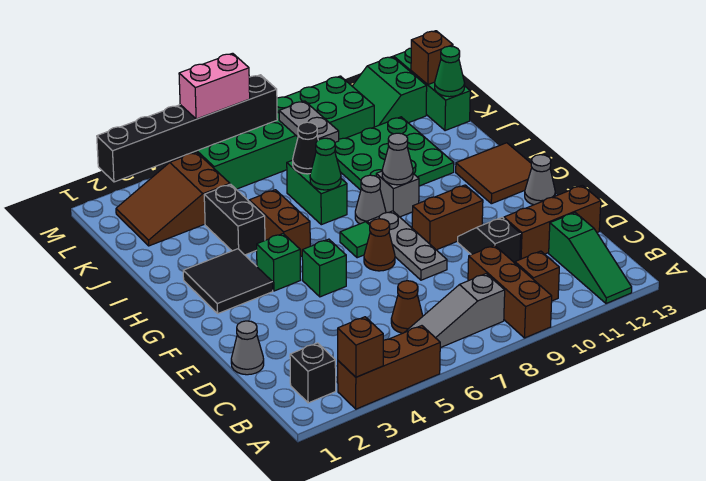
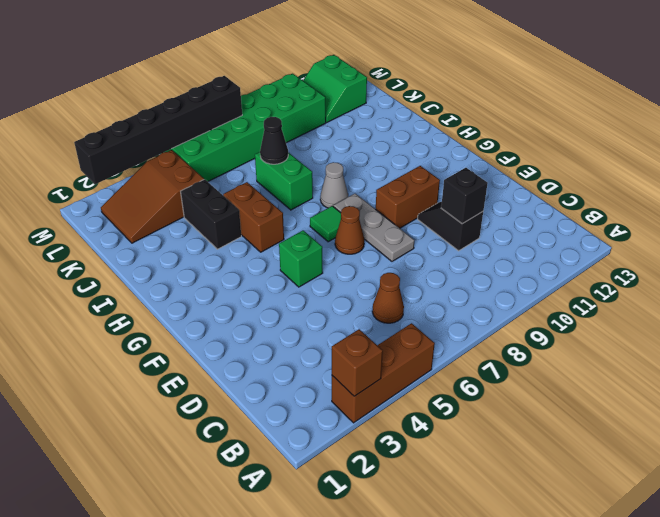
black brick D10 level 2 -> black brick B2 level 1
none -> brown brick A9:C9 level 1
none -> green slope A12:C12 level 1 top C
none -> grey slope B6:B8 level 1 top 8
none -> brown brick B10 level 1

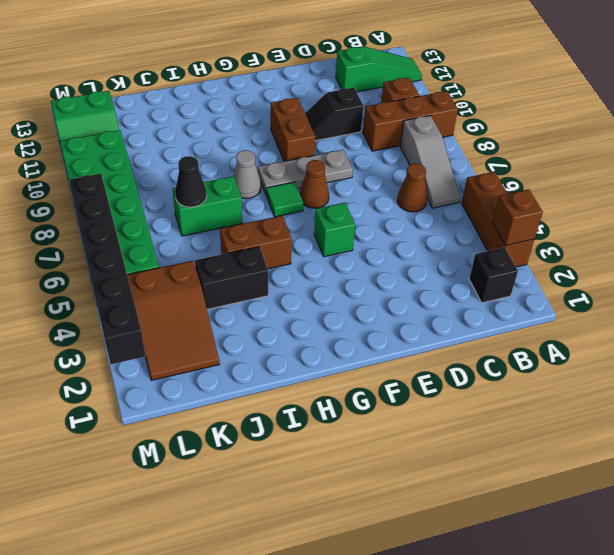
none -> grey cone D1 level 1
none -> brown brick D11:D13 level 1
none -> grey cone F13 level 1
none -> black tile G2:H3 level 1

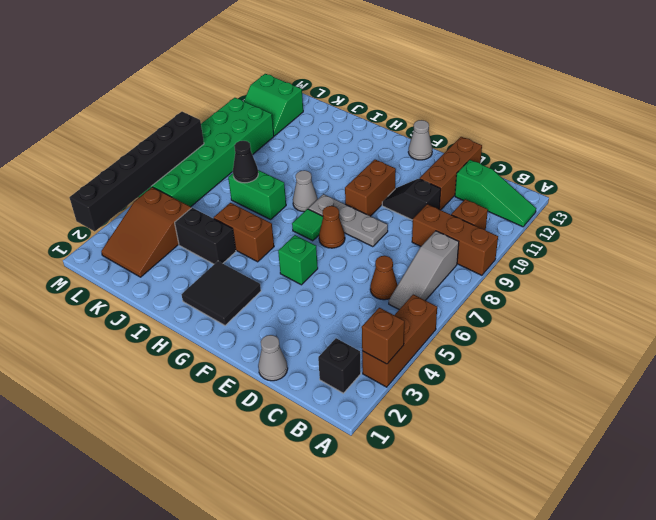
none -> green brick G4 level 1
none -> brown tile G12:H13 level 1
none -> grey brick H9 level 1
none -> green plate I9:K11 level 1

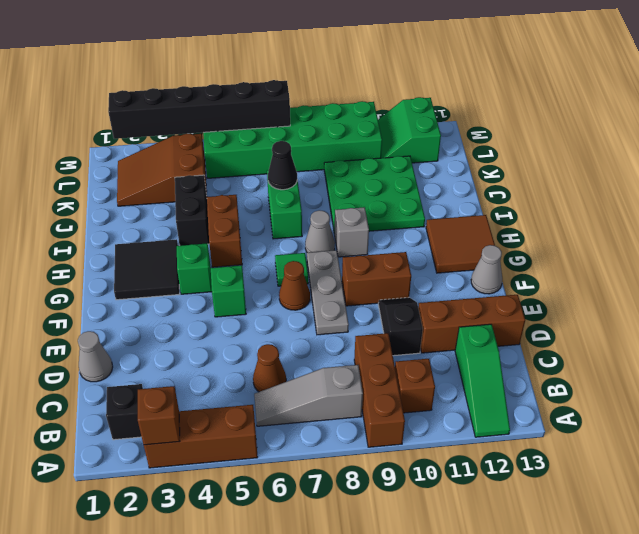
none -> green brick K13:M13 level 1
none -> grey cone H9 level 2
none -> green cone I7 level 2
none -> grey plate K8:L8 level 2

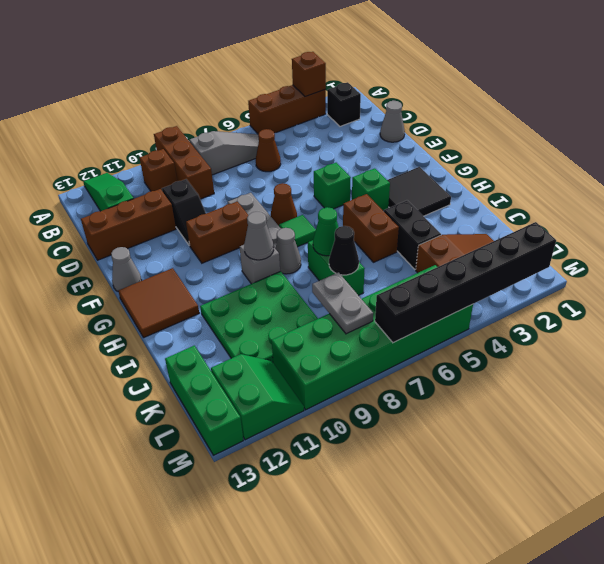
none -> green cone K13 level 2
none -> brown brick L13 level 2
none -> pink brick M5:M6 level 3

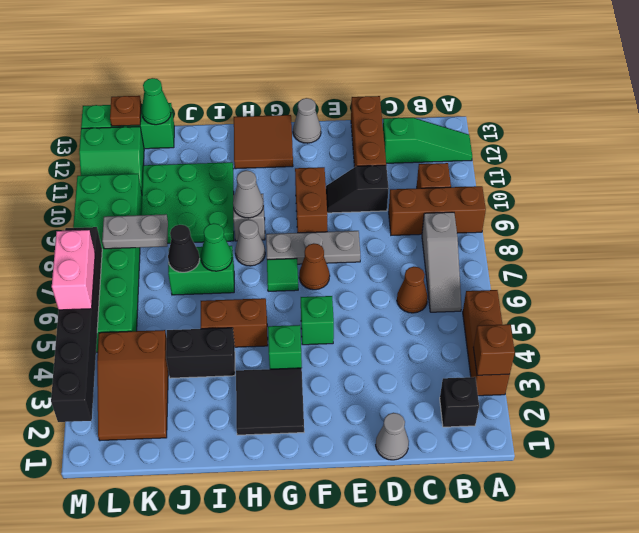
brown plate L13 level 2 -> brown brick L13 level 2

